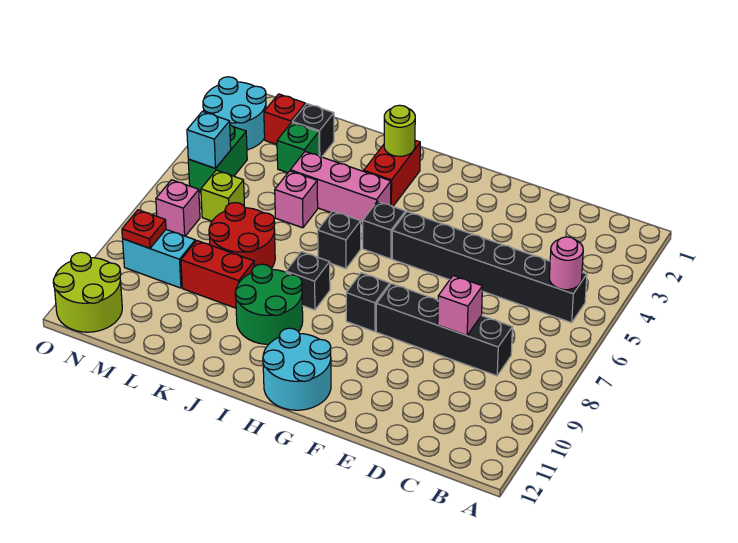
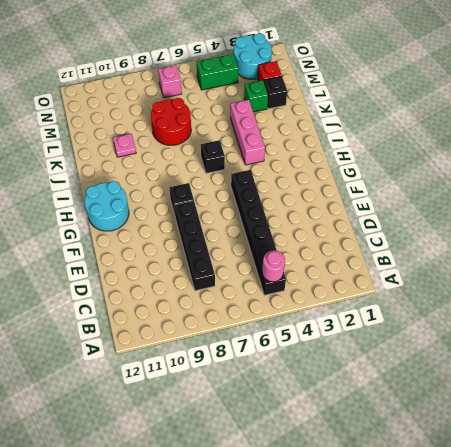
pink plate K10 level 1 -> none
none -> black brick H5 level 1
none -> red brick I2:I3 level 1
none -> black brick I8 level 1

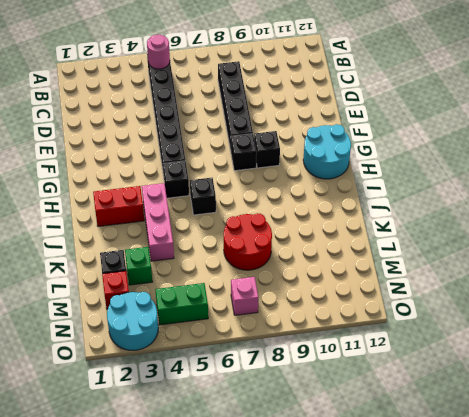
black brick G9 level 1 -> black brick I8 level 1
none -> green round brick I9:J10 level 1
none -> pink brick K5 level 1
none -> red brick K9:L9 level 1

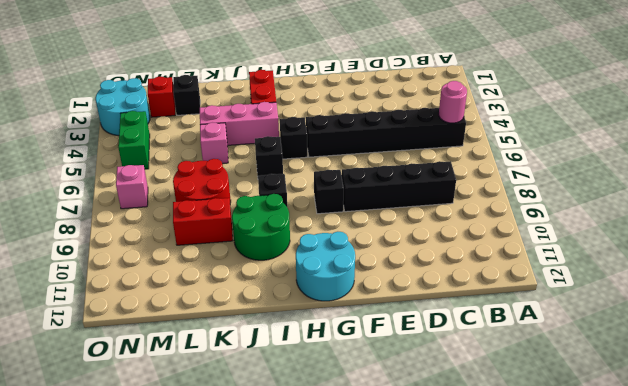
none -> green brick L3 level 1
none -> lime brick M6 level 1
none -> cyan brick M9:N9 level 1

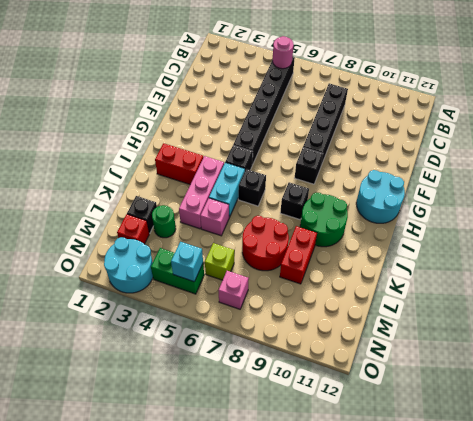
cyan brick I5:J5 level 1 -> cyan brick M9:N9 level 1
green round brick L3 level 1 -> green brick L3 level 1
none -> lime round brick N11:O12 level 1
none -> pink brick D8 level 2
none -> lime round brick I2 level 2

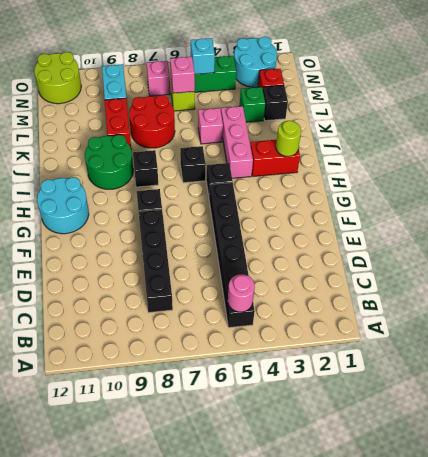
pink brick M6 level 2 -> pink brick D8 level 2
none -> red plate N9 level 2

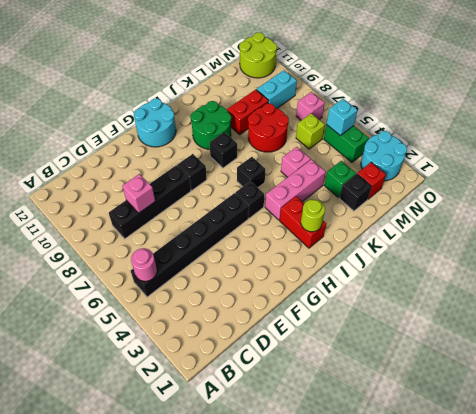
none -> red plate N9 level 2

